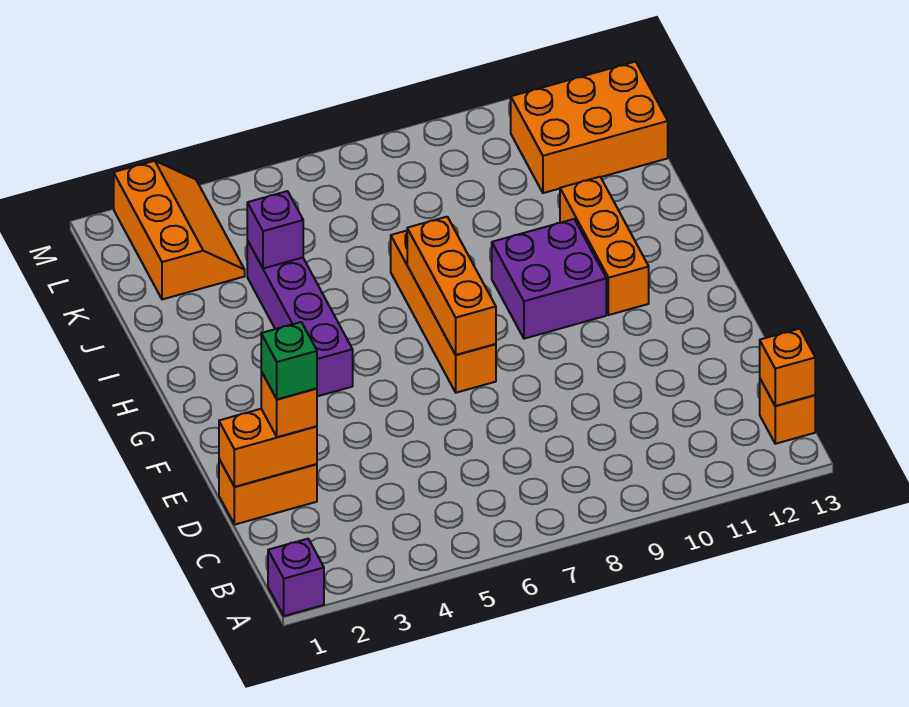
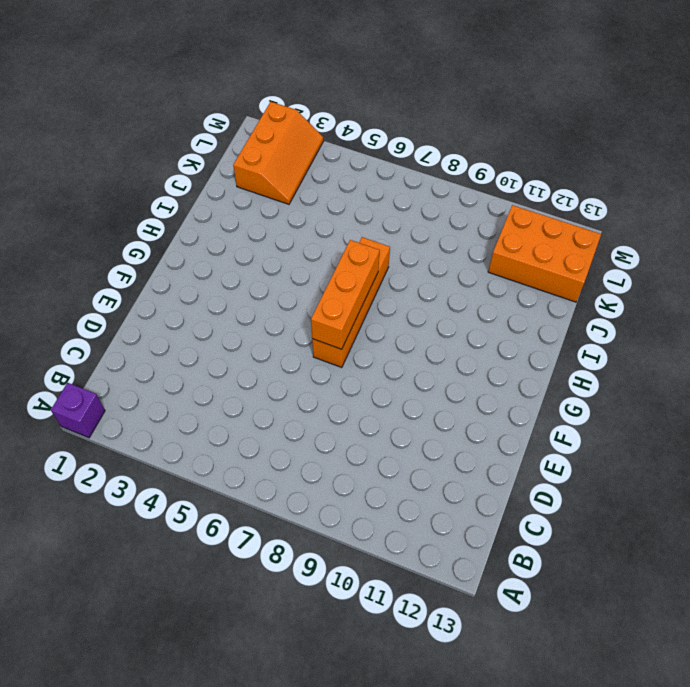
none -> orange brick B13 level 1
none -> orange brick D1:D2 level 1
none -> purple brick G4:J4 level 1

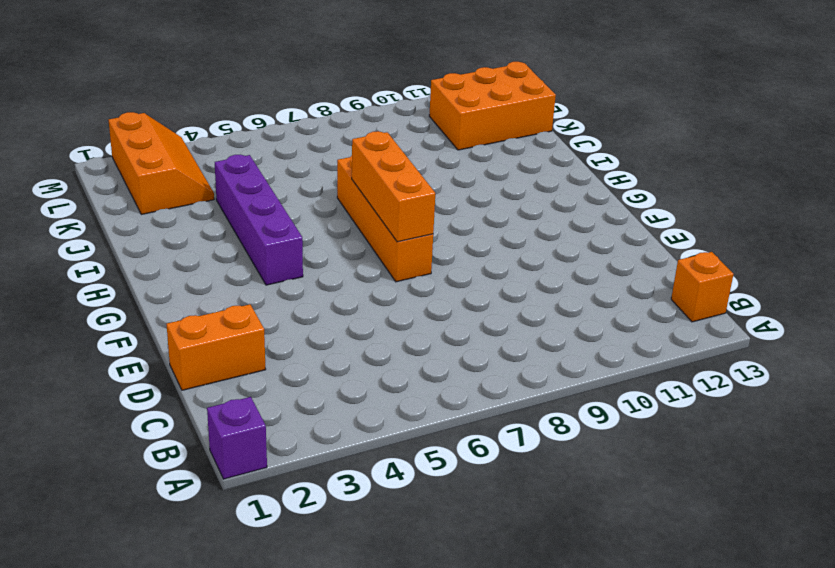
none -> purple brick G9:H10 level 1
none -> orange brick G11:I11 level 1
none -> orange brick B13 level 2

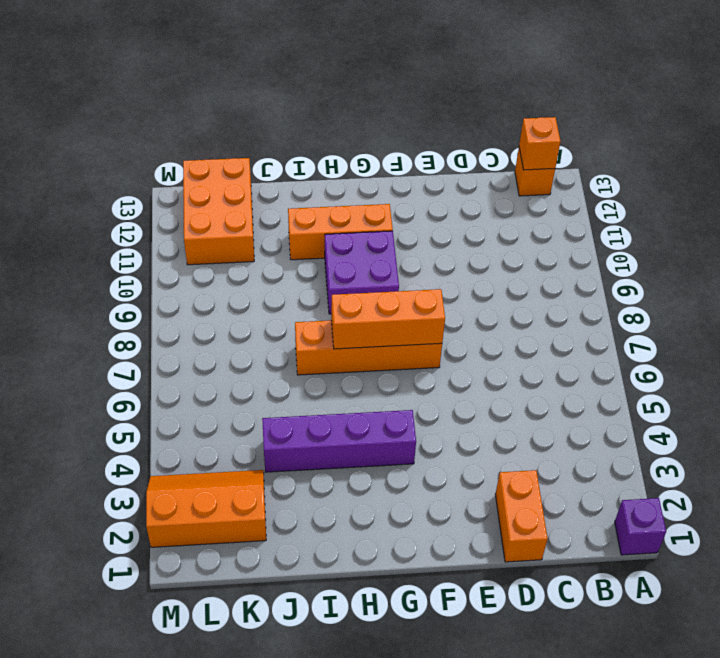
none -> orange brick D1:D2 level 2
none -> purple brick J4 level 2
none -> orange brick D2 level 3

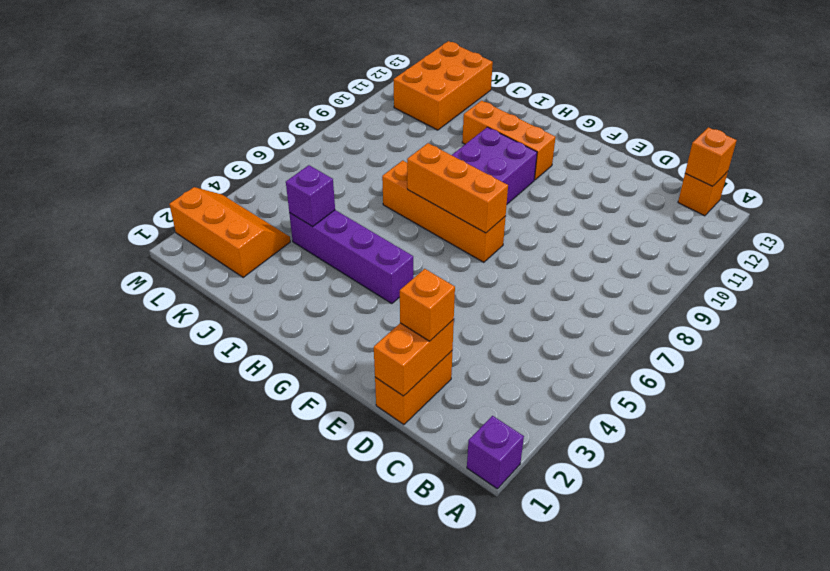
none -> green brick D2 level 4

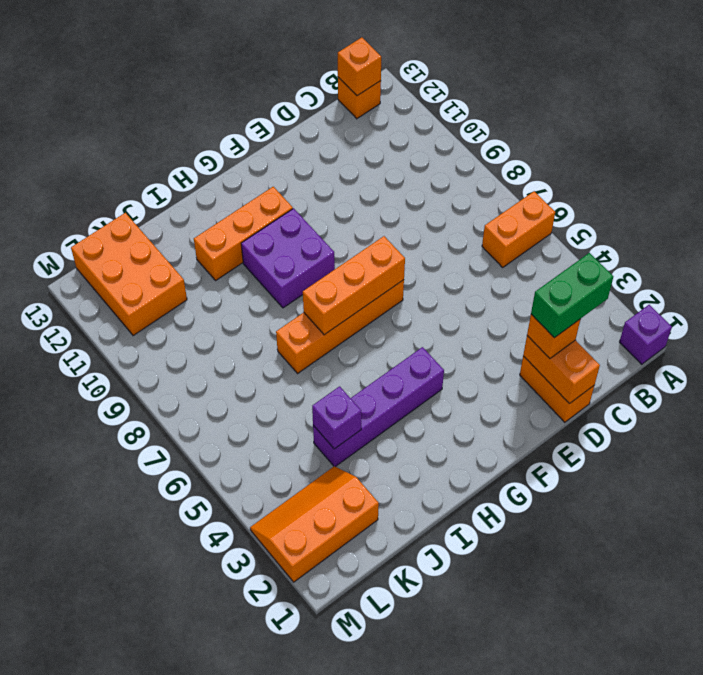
orange brick A6:B6 level 1 -> none
green brick C2:D2 level 4 -> green brick D2 level 4

